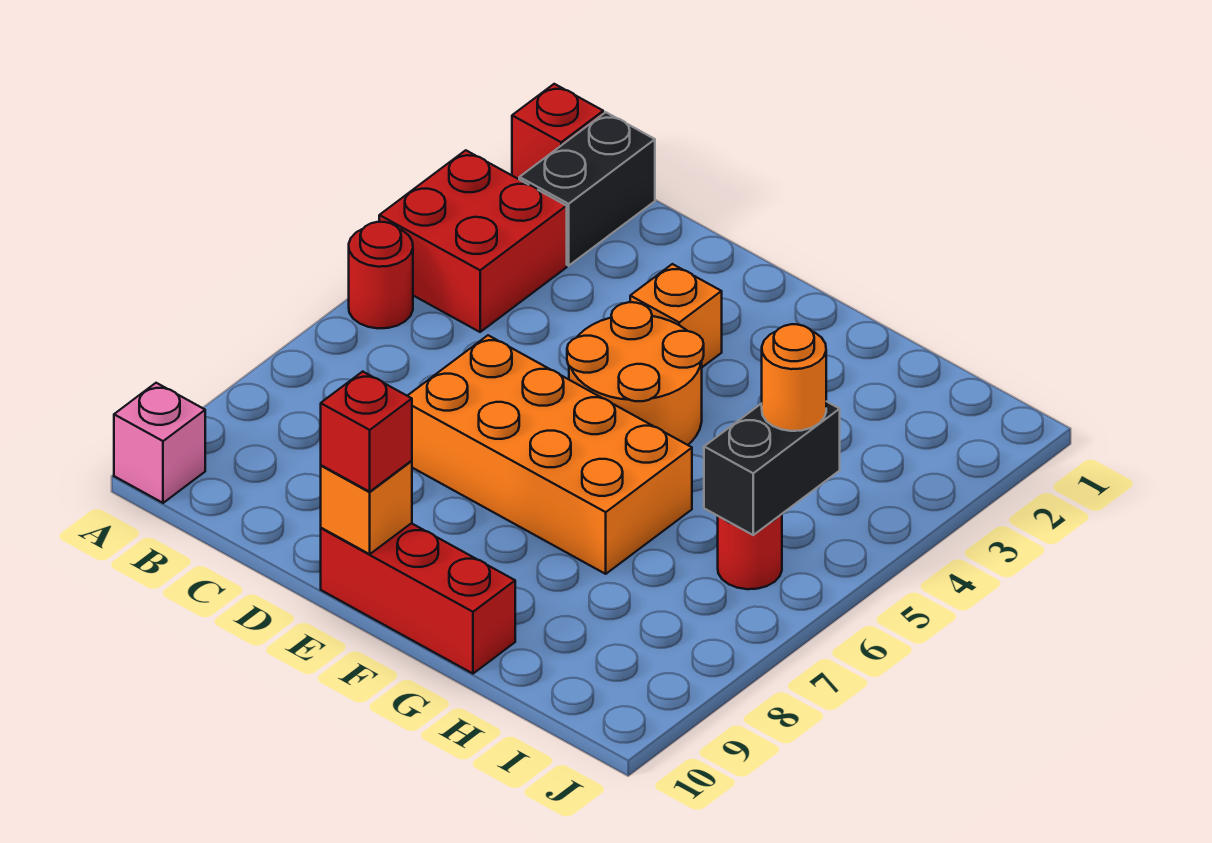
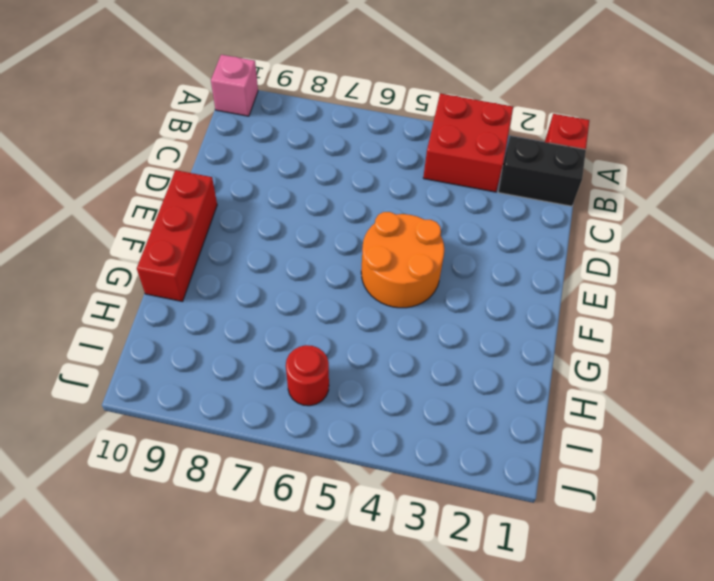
none -> red round brick A5 level 1
none -> orange brick D6:G7 level 1
none -> orange brick E3 level 1

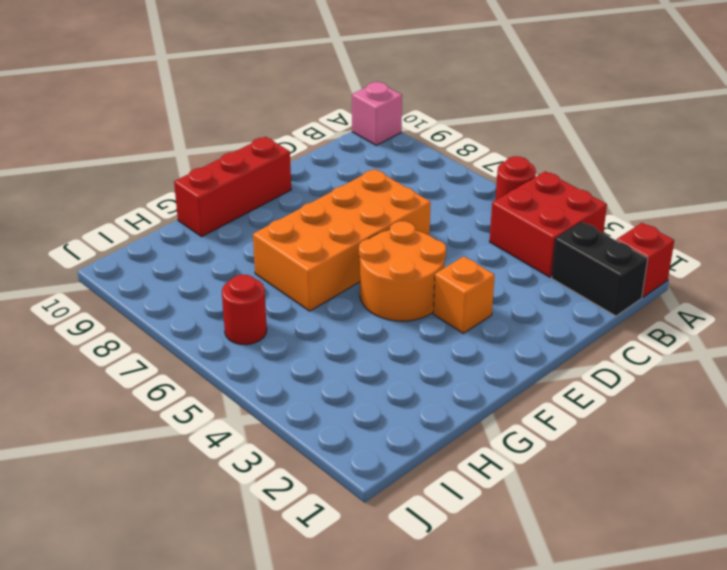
none -> orange brick E10 level 2
none -> black brick I5:I6 level 2
none -> red brick E10 level 3

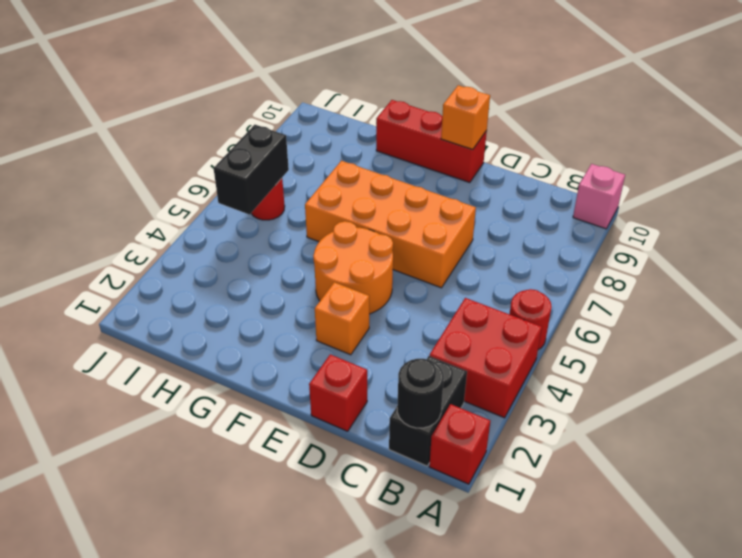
black round brick B1 level 2 -> none
red brick D1 level 1 -> red brick E10 level 3
none -> orange round brick I5 level 3

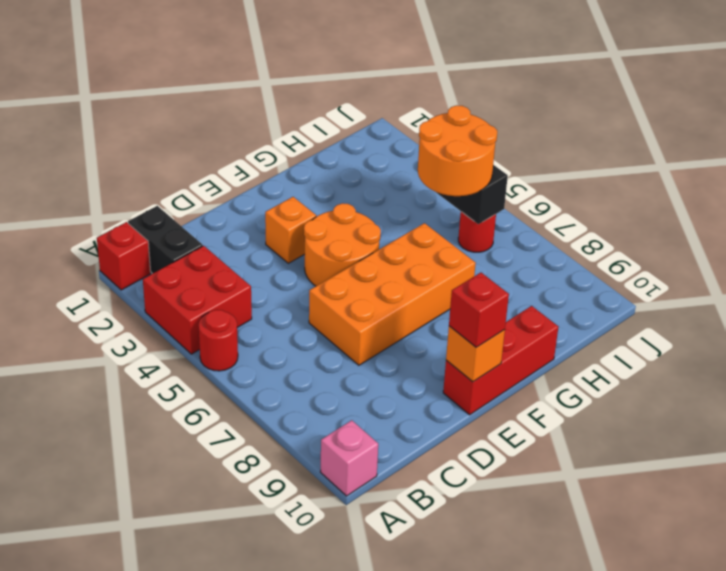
orange round brick H5:I6 level 3 -> orange round brick I5 level 3

